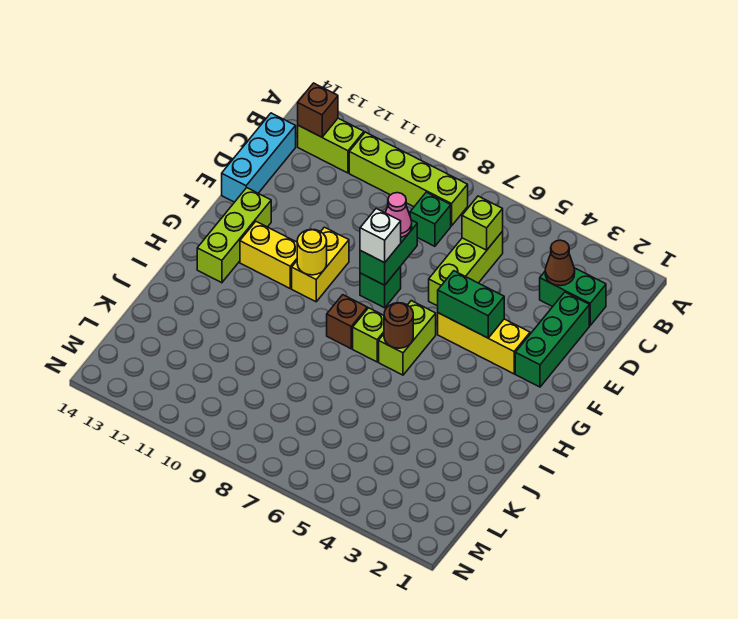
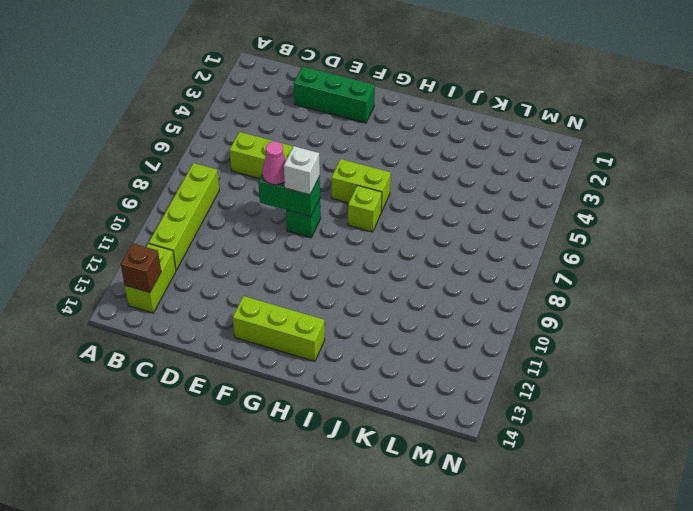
none -> green brick C2:C3 level 1
none -> green brick C8 level 1
none -> cyan brick C14:E14 level 1

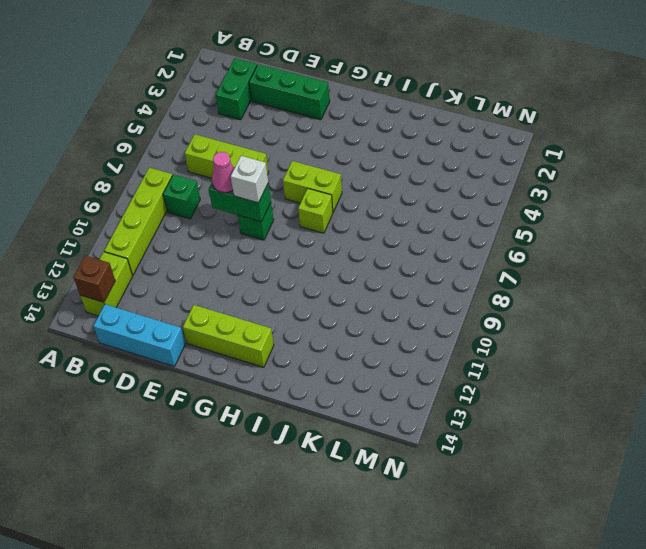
none -> yellow brick F3:F5 level 1
none -> yellow brick F10:G10 level 1
none -> yellow brick G11:G12 level 1

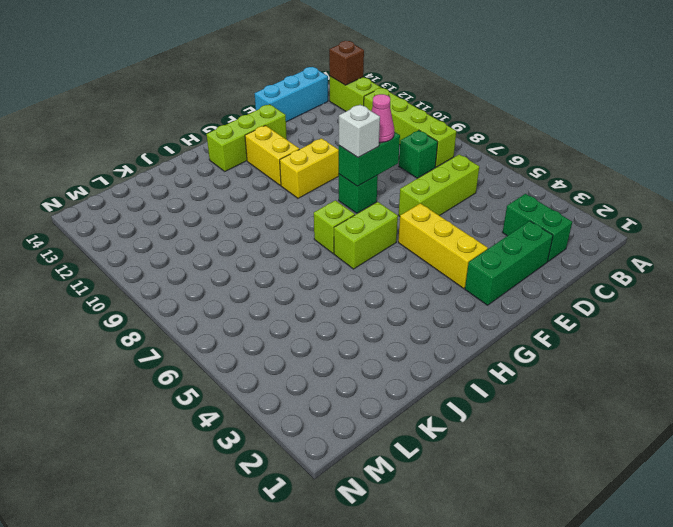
none -> brown brick H8 level 1
none -> brown cone C3 level 2
none -> lime brick C6 level 2

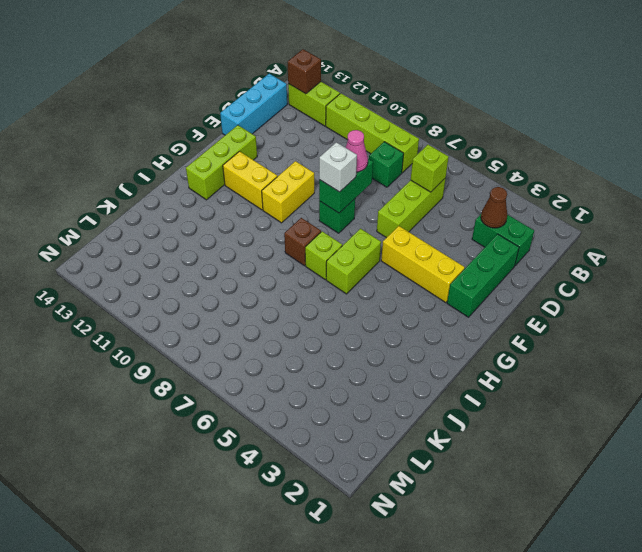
none -> green brick F4:F5 level 2
none -> yellow round brick G10 level 2
none -> brown round brick H6 level 2

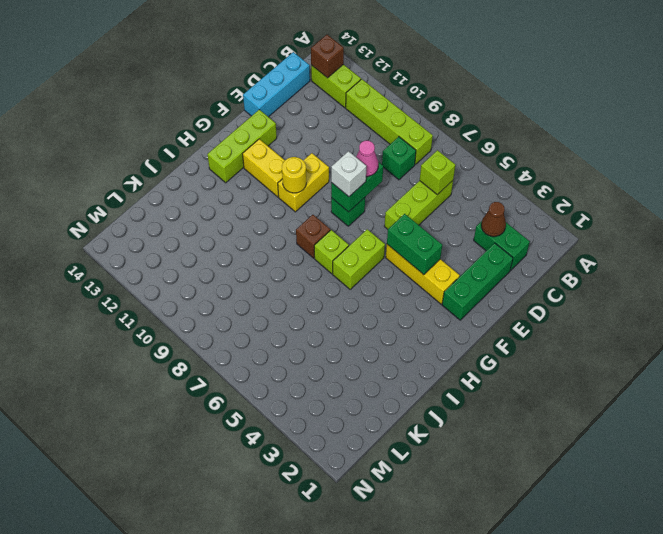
none -> brown round brick H6 level 2

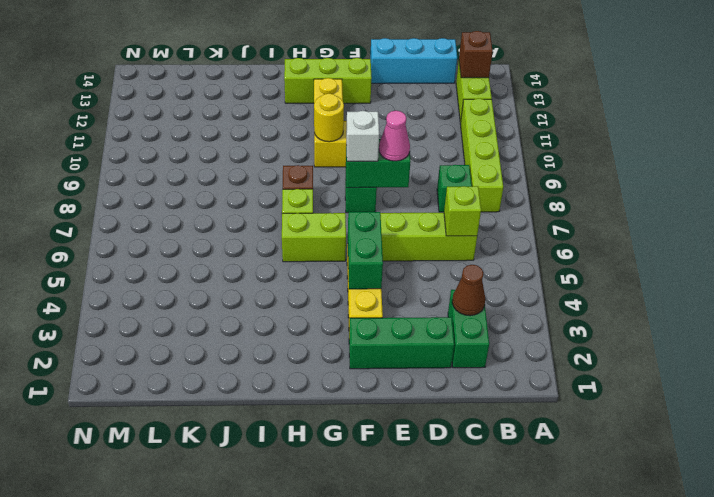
none -> brown round brick H6 level 2

